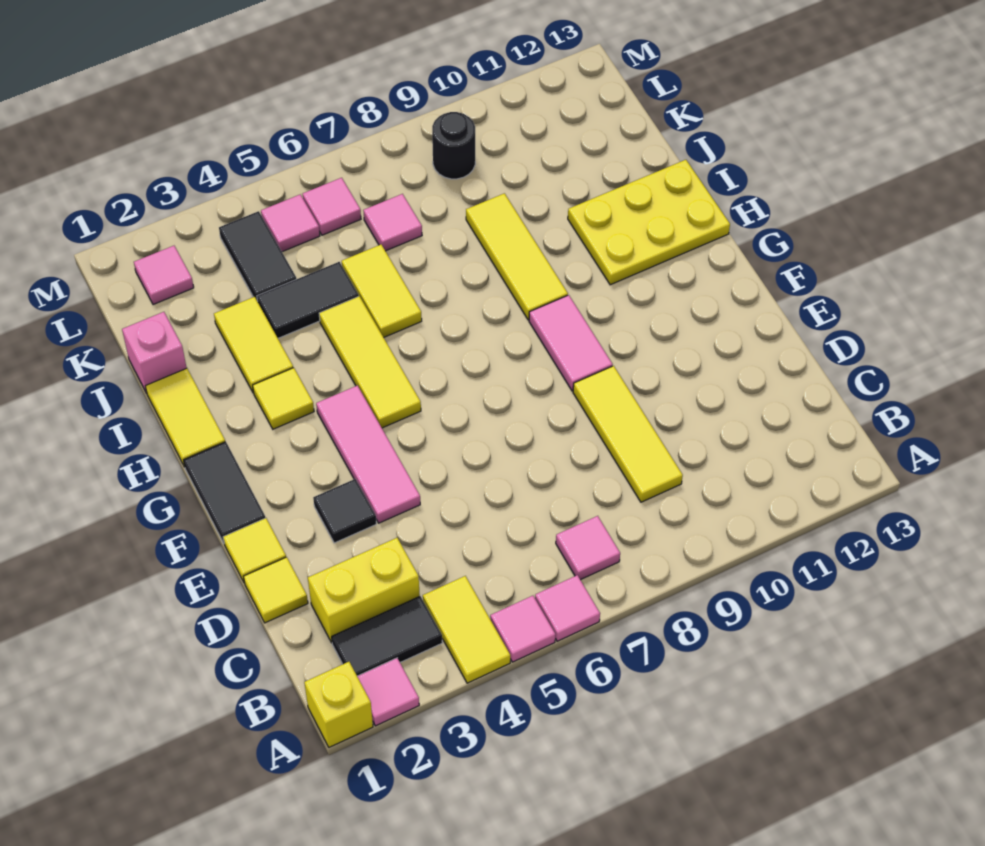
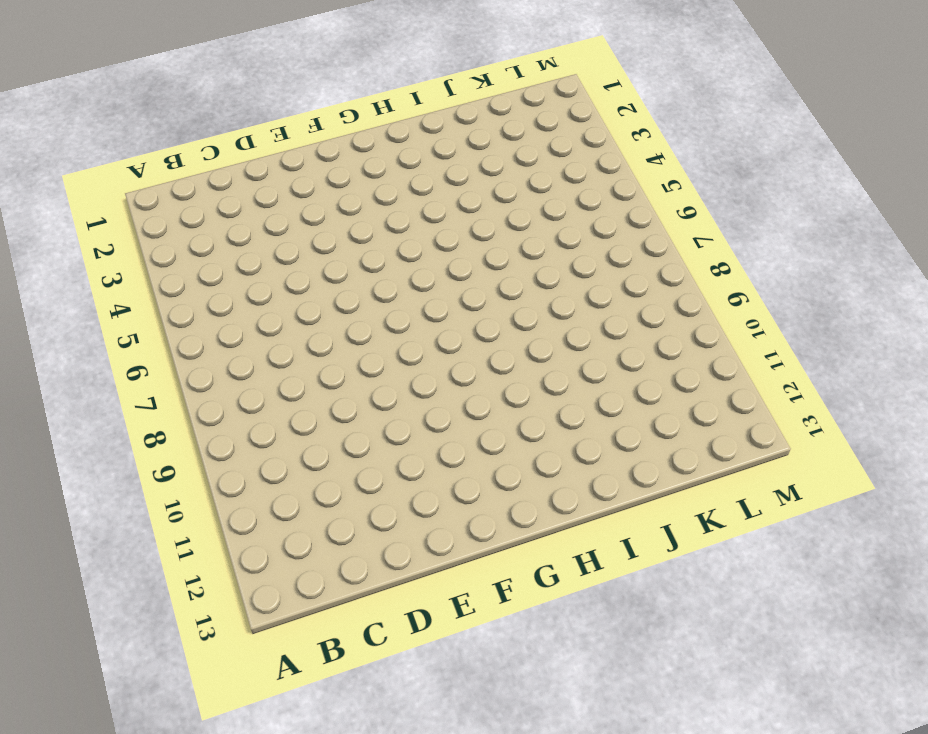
none -> yellow brick A1 level 1
none -> pink tile A2 level 1
none -> yellow tile A4:B4 level 1
none -> pink tile A5 level 1

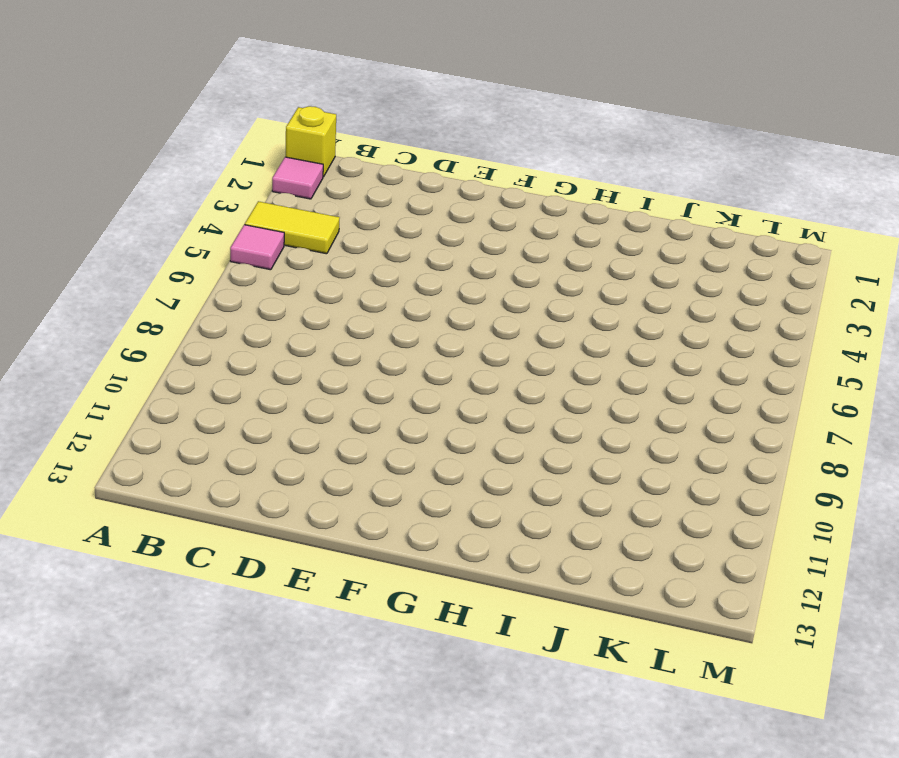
none -> pink tile A6 level 1
none -> black tile B2:B3 level 1
none -> pink tile B7 level 1
none -> yellow brick C2:C3 level 1

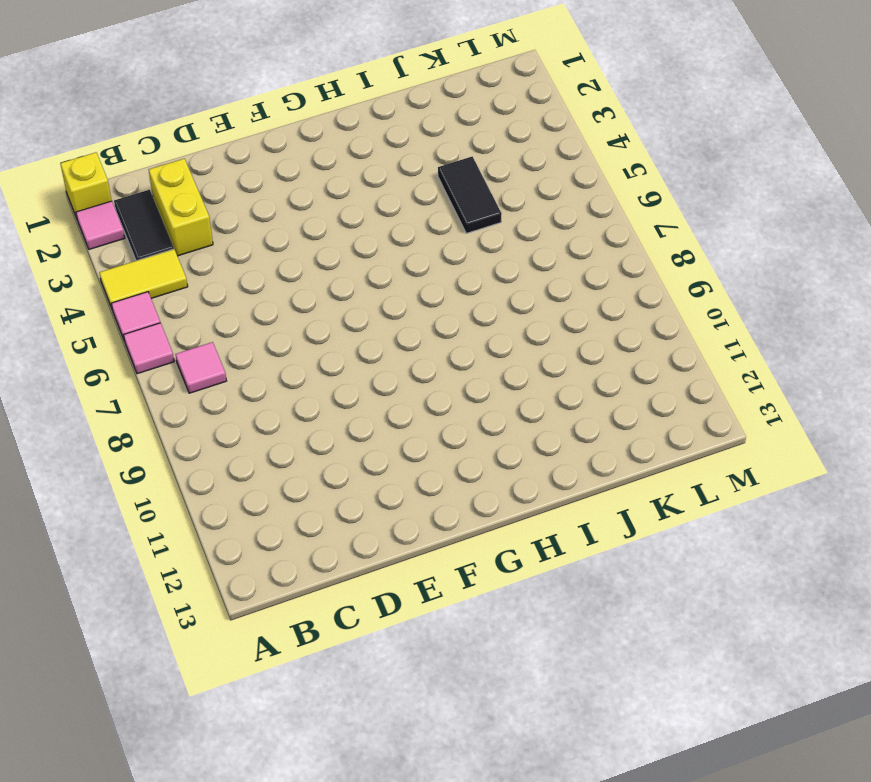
none -> yellow tile C9:E9 level 1
none -> yellow tile D1 level 1
none -> yellow tile E1 level 1
none -> black tile E3 level 1

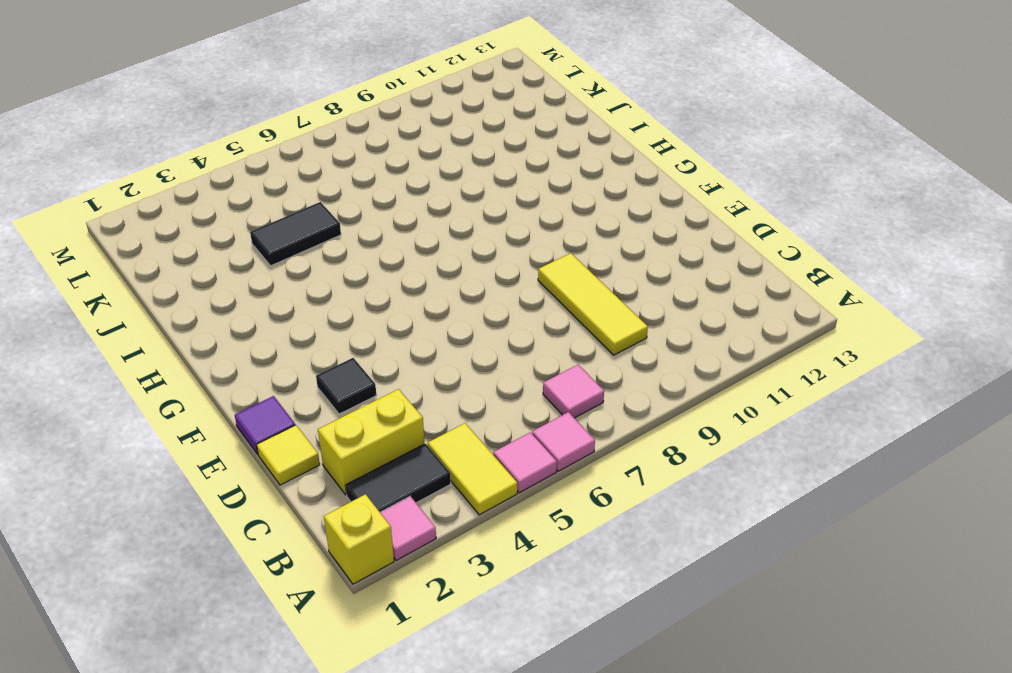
purple tile E1 level 1 -> yellow tile E1 level 1
none -> pink tile E4:G4 level 1
none -> black tile F1:G1 level 1
none -> pink tile F9:G9 level 1
none -> yellow tile G5:I5 level 1

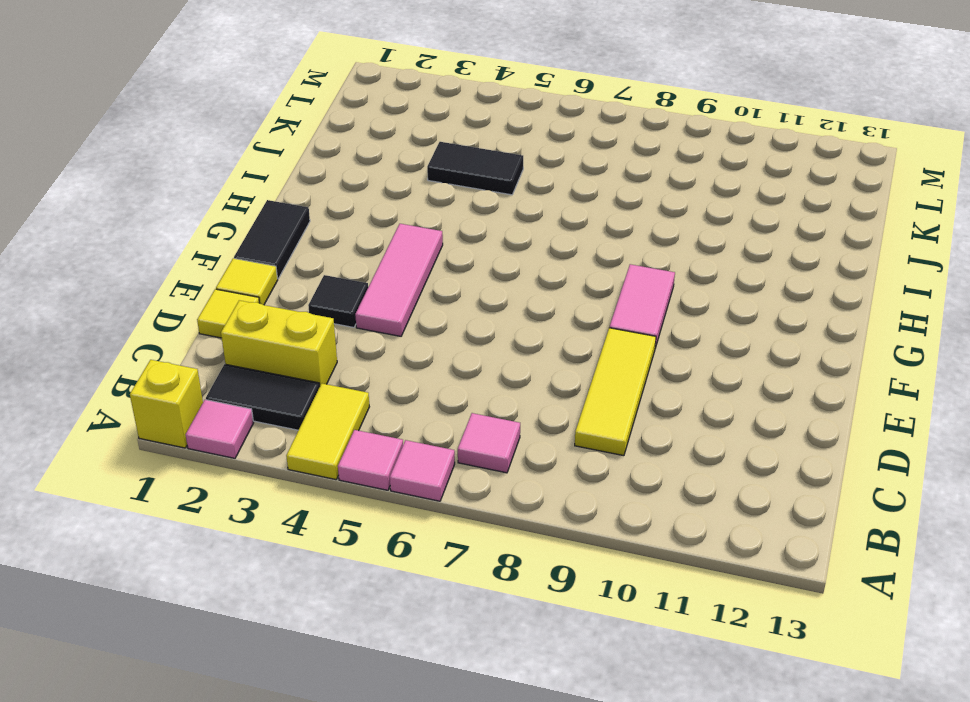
none -> yellow tile G5:I5 level 1
none -> yellow tile H1:I1 level 1
none -> yellow tile H3 level 1
none -> yellow tile H9:J9 level 1

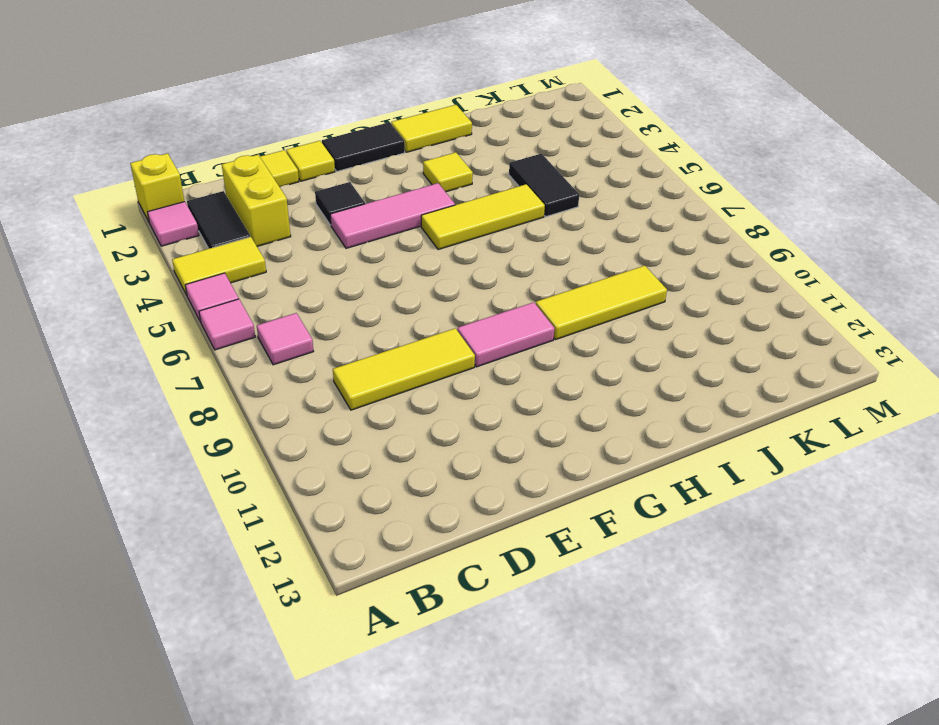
none -> yellow plate H11:I13 level 1
none -> yellow tile I3:J3 level 1
none -> yellow tile I6:J6 level 1
none -> pink brick J1 level 1

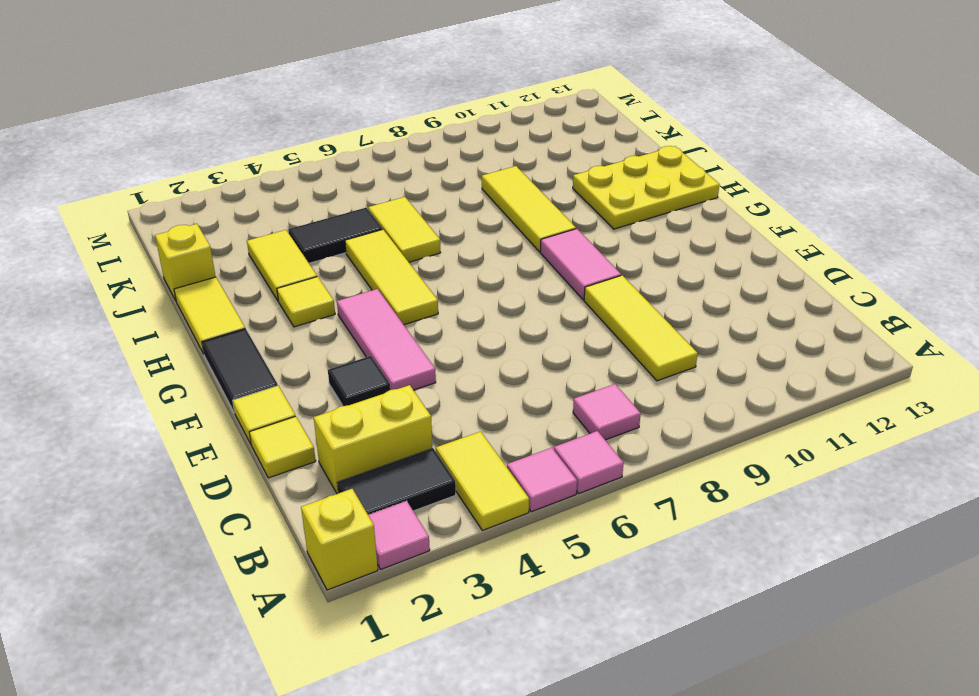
yellow brick J1 level 1 -> pink brick J1 level 1
none -> black tile K4:L4 level 1
none -> pink tile K7 level 1
none -> pink tile L2 level 1
none -> pink tile L5 level 1

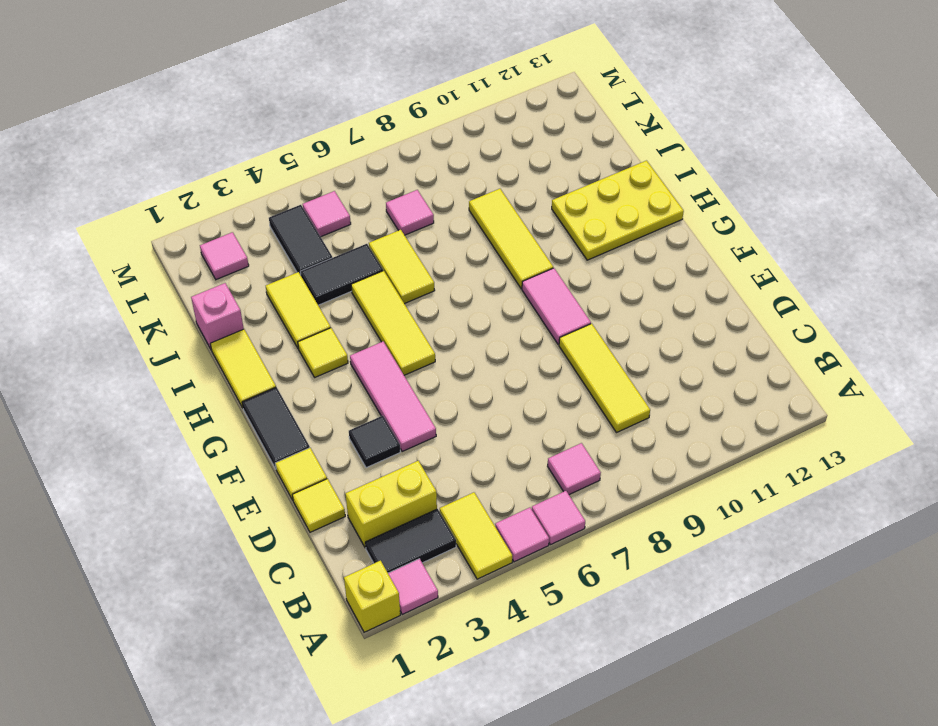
none -> pink tile L6 level 1
none -> black round brick L9 level 1

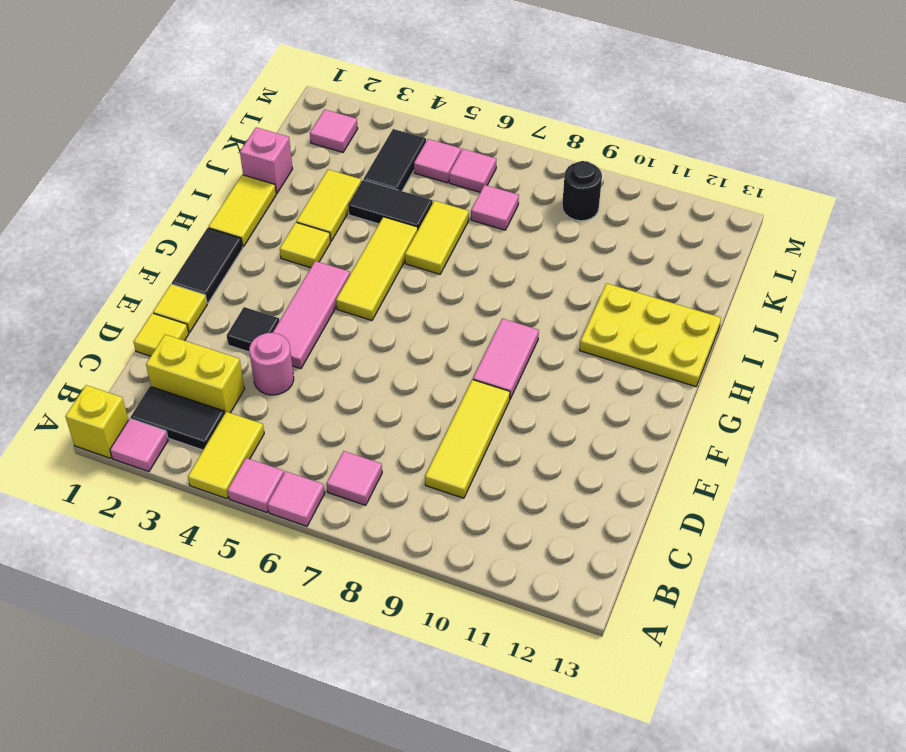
pink round brick D4 level 1 -> none
none -> yellow tile H9:J9 level 1

